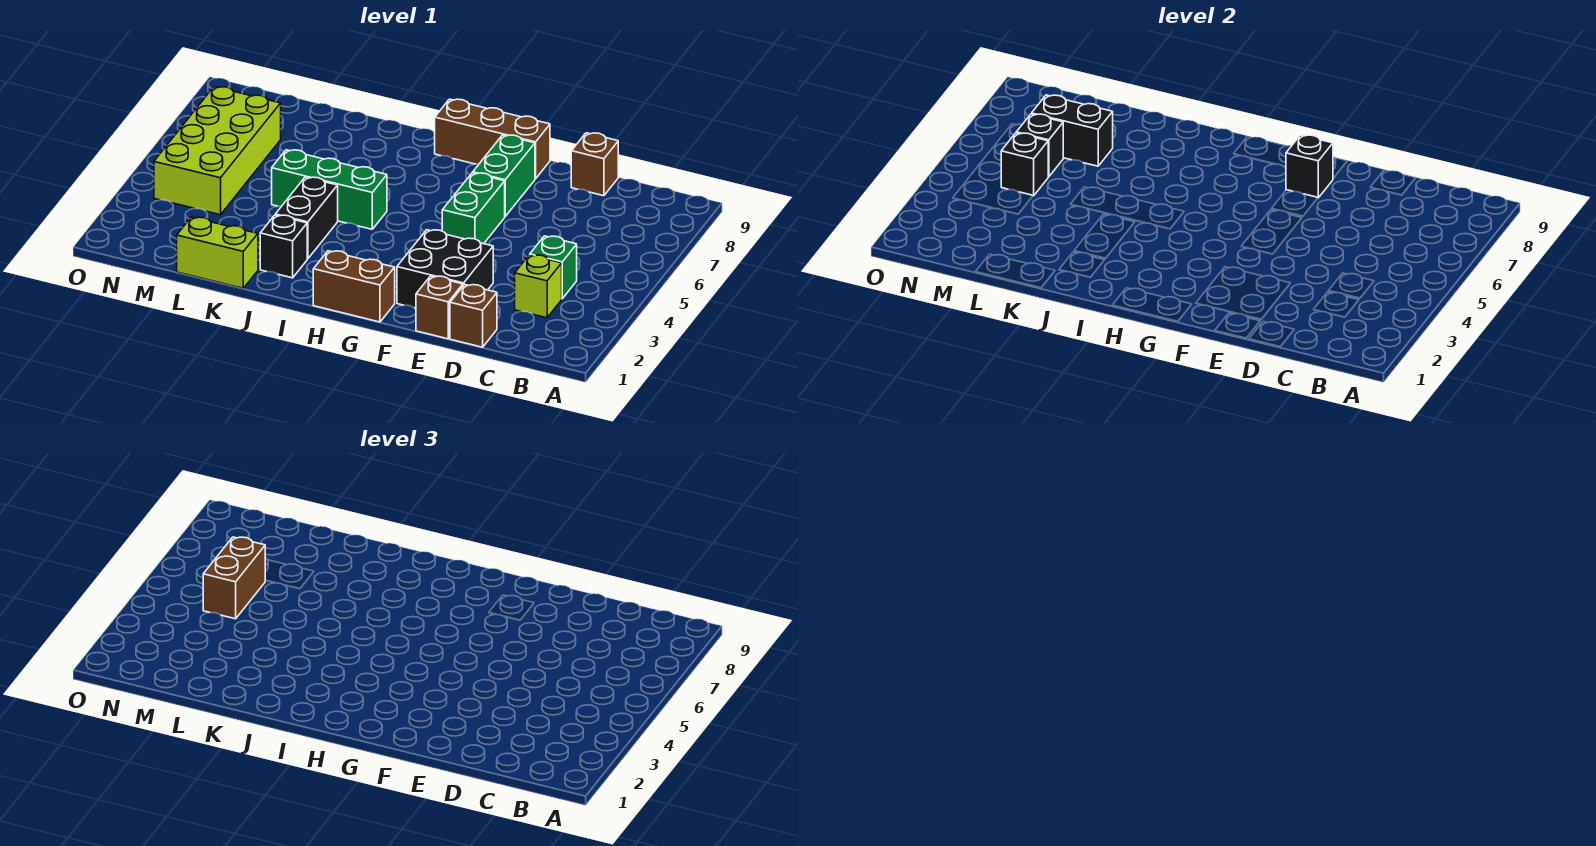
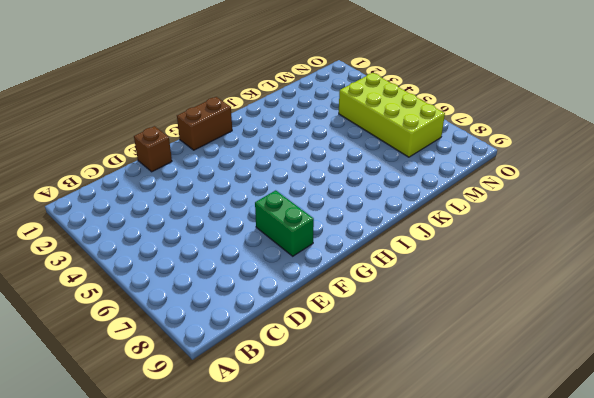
none -> lime brick C3 level 1
none -> green brick C4 level 1
none -> brown brick D1 level 1

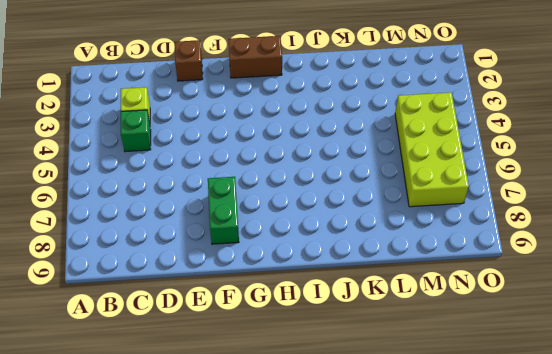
none -> brown brick D1 level 1
none -> brown brick D9 level 1
none -> black brick E2:F3 level 1

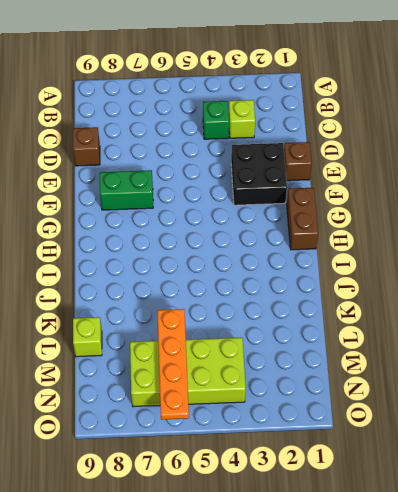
orange plate L6:O6 level 2 -> black brick M6 level 2
lime brick L9 level 1 -> none
none -> brown brick D1 level 1
none -> green brick F5:F6 level 1
none -> brown brick F9:H9 level 1

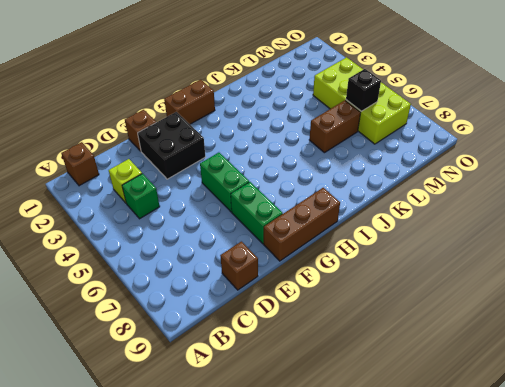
brown brick B1 level 1 -> brown brick D1 level 1
brown brick K6:L6 level 1 -> brown brick M5:M6 level 3
none -> green brick I5:K5 level 1
none -> black brick J2 level 1
none -> black brick J3:J4 level 1

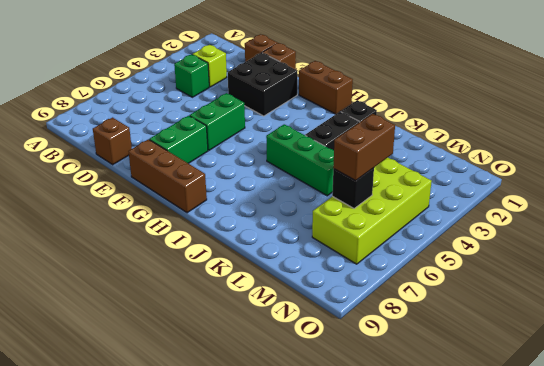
none -> lime brick K1:L1 level 1
none -> black brick F8 level 2
none -> black brick L7:M7 level 2

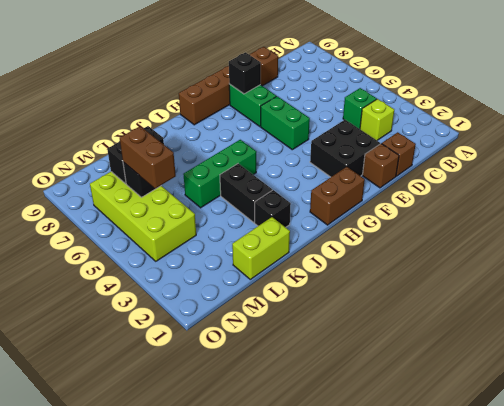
none -> black brick M5 level 2

